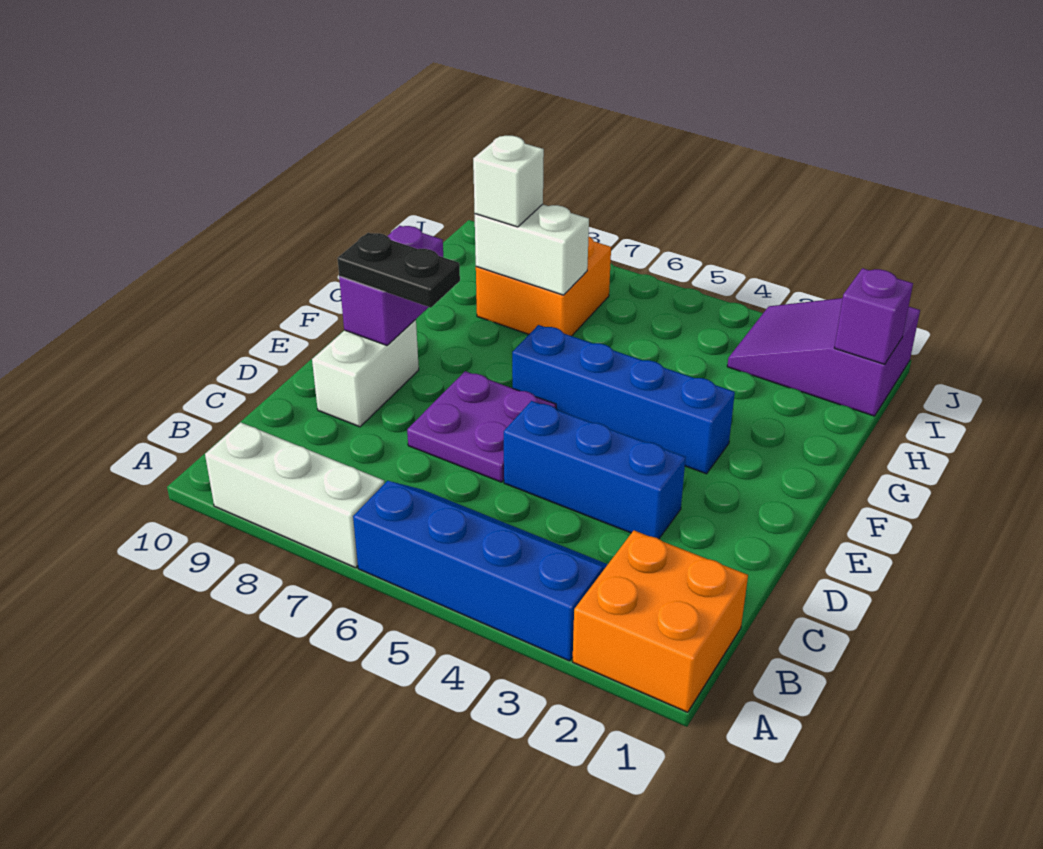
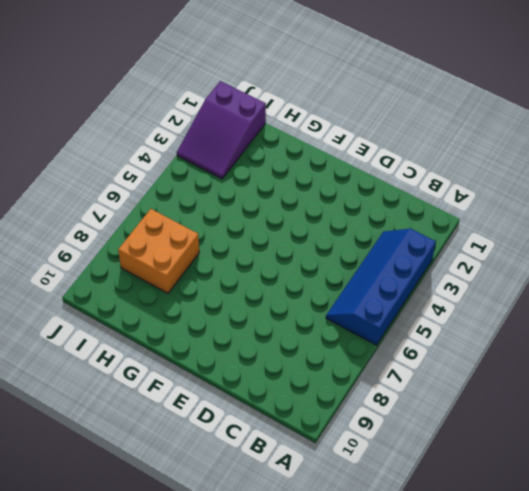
none -> orange brick A1:B2 level 1
none -> white brick A7:A9 level 1
none -> blue brick D3:D5 level 1

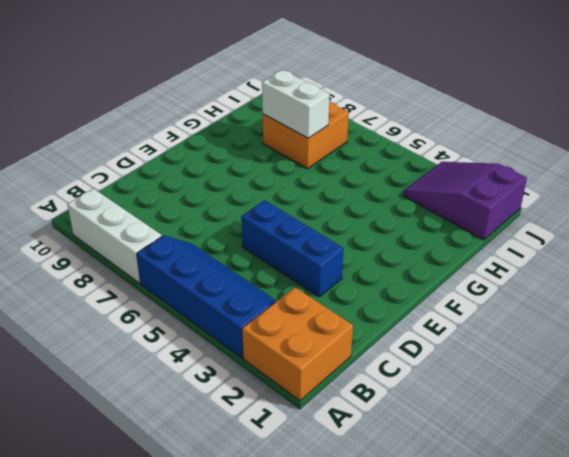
none -> purple plate D6:E7 level 1
none -> white brick D9:E9 level 1
none -> blue brick F3:F6 level 1

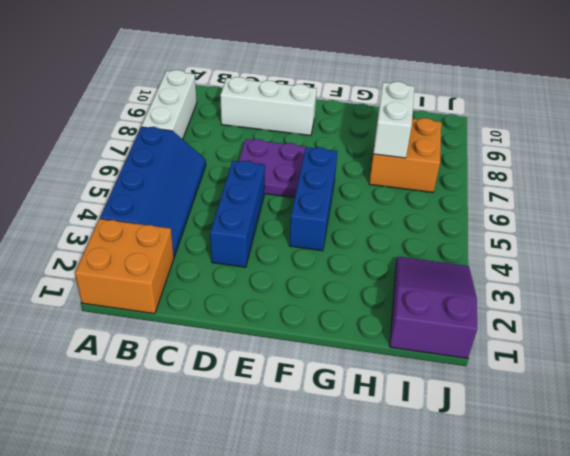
white brick C9:E9 level 1 -> white brick D9:E9 level 1
blue brick F4:F6 level 1 -> blue brick F3:F6 level 1
none -> purple brick E9:F9 level 2
none -> purple brick I1 level 2
none -> black plate E8:E9 level 3

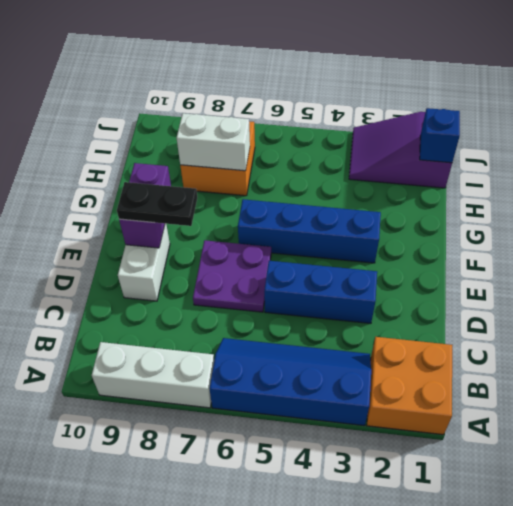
blue brick I1 level 2 -> purple brick I1 level 2
none -> white brick H8 level 3

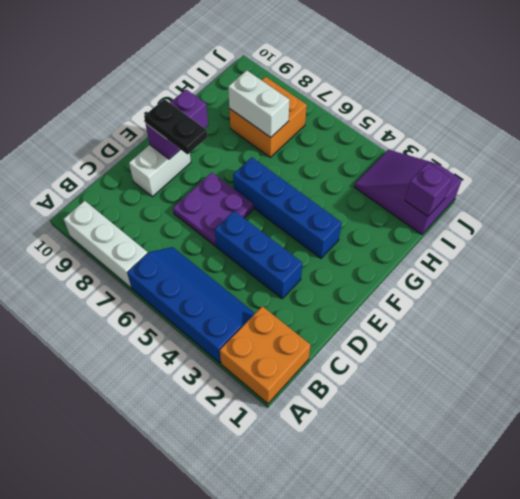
none -> white brick H8 level 3

